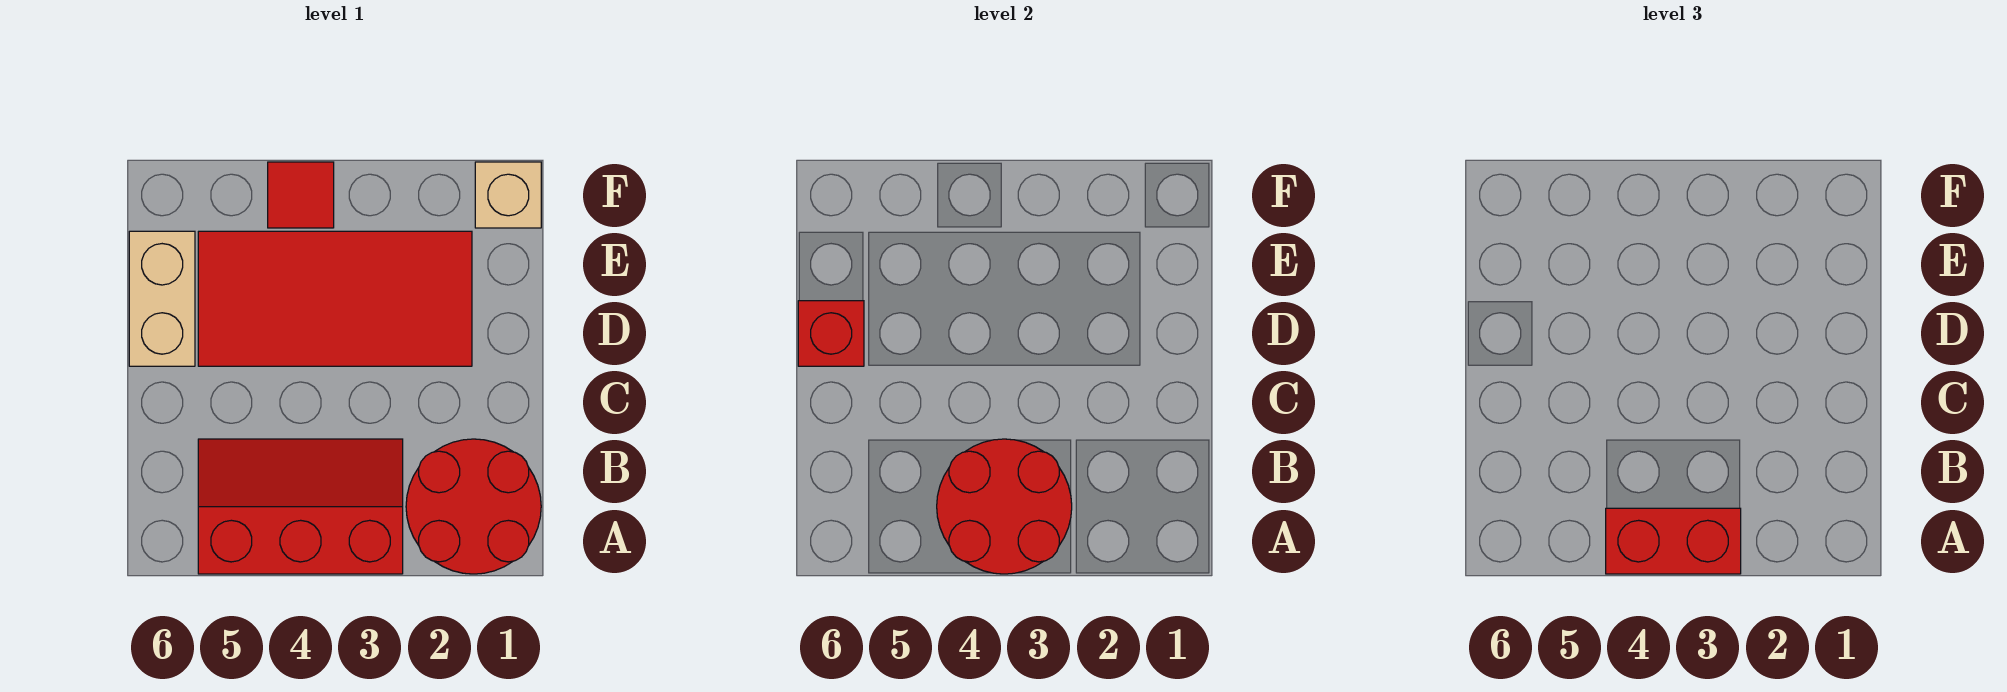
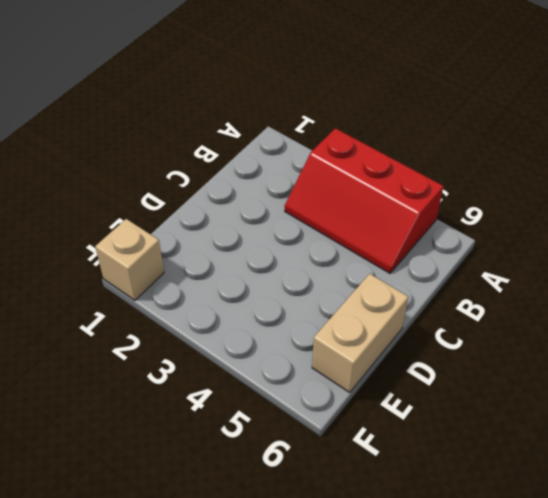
none -> red round brick A1:B2 level 1
none -> red tile D2:E5 level 1

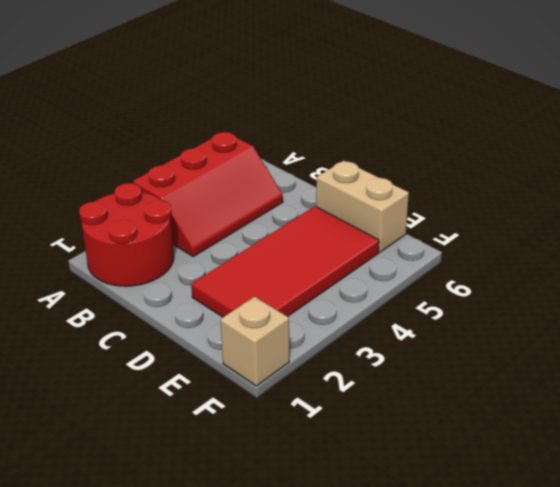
none -> red tile F4 level 1
none -> red round brick A3:B4 level 2

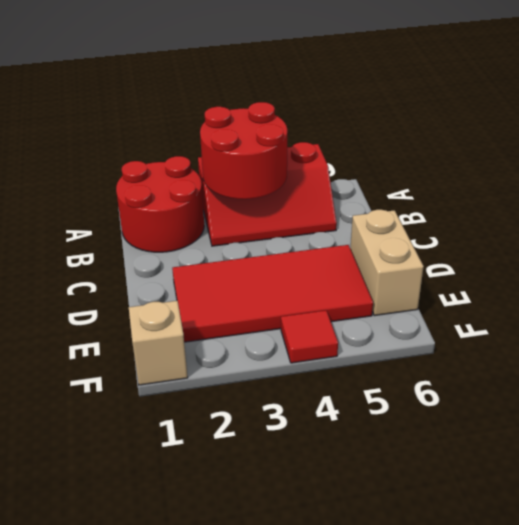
none -> red brick D6 level 2
none -> red brick A3:A4 level 3

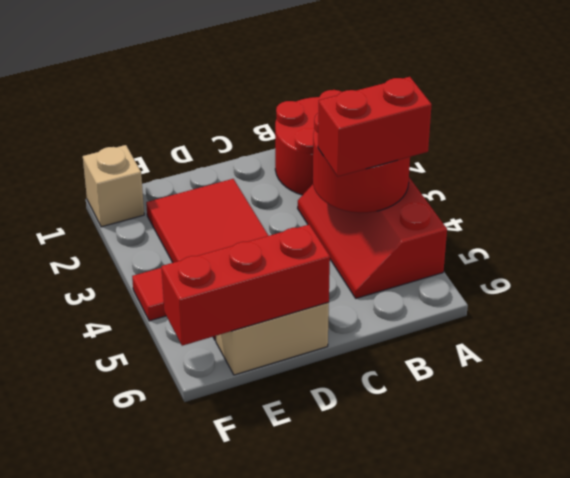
red brick A4:B4 level 3 -> red brick A3:A4 level 3
red brick D6:F6 level 2 -> red brick D6 level 2

